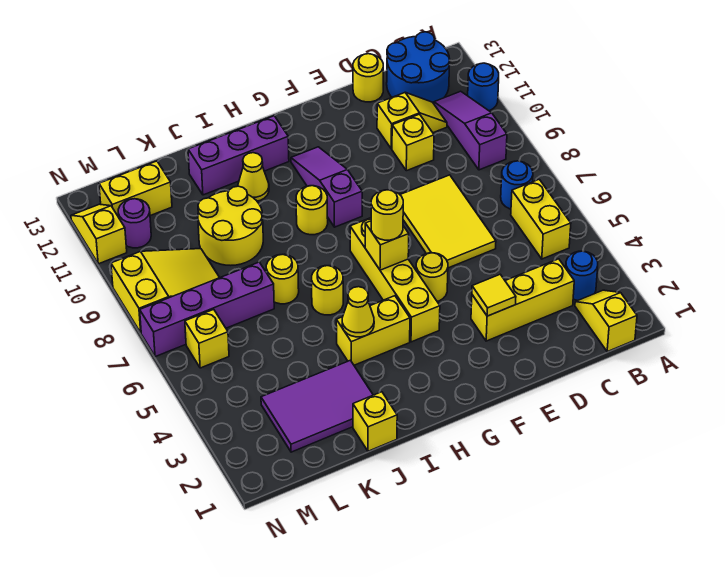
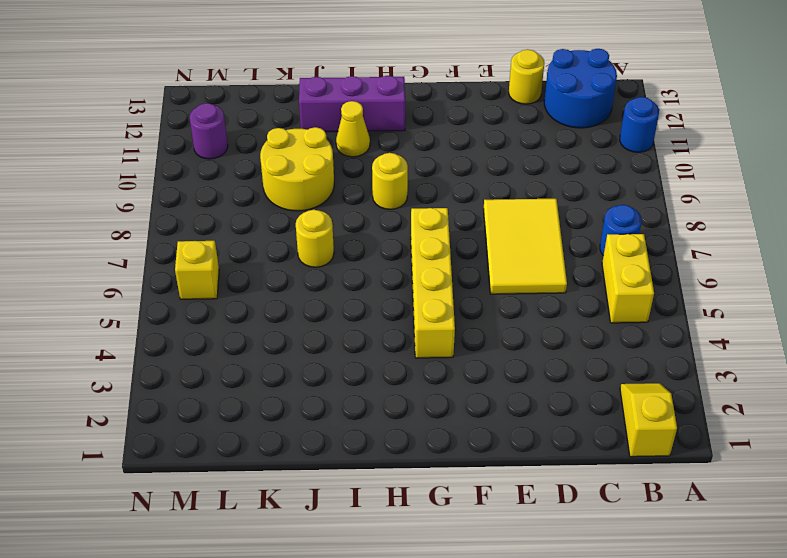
none -> blue round brick B3 level 1
none -> purple slope B9:B11 level 1 top 9
none -> yellow brick C3:E3 level 1
none -> yellow slope C11:D11 level 1 top D

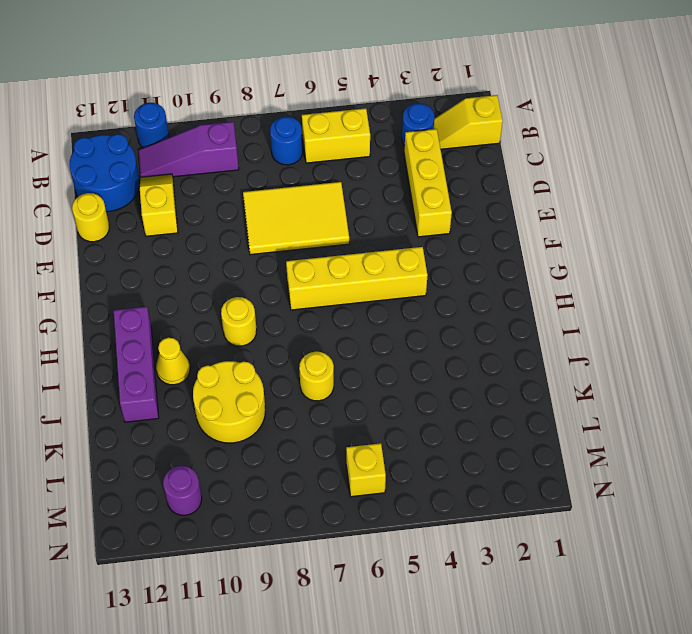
none -> yellow brick D10 level 1
none -> yellow round brick F5 level 1
none -> purple slope G9:G11 level 1 top 9
none -> yellow brick H4:I4 level 1

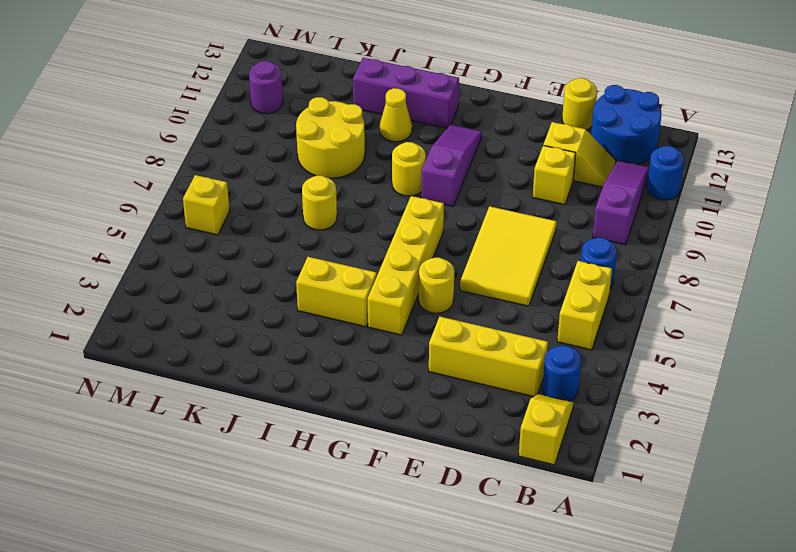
none -> yellow round brick I6 level 1
none -> yellow brick J1 level 1
none -> purple tile J2:L3 level 1
none -> purple brick K7:N7 level 1

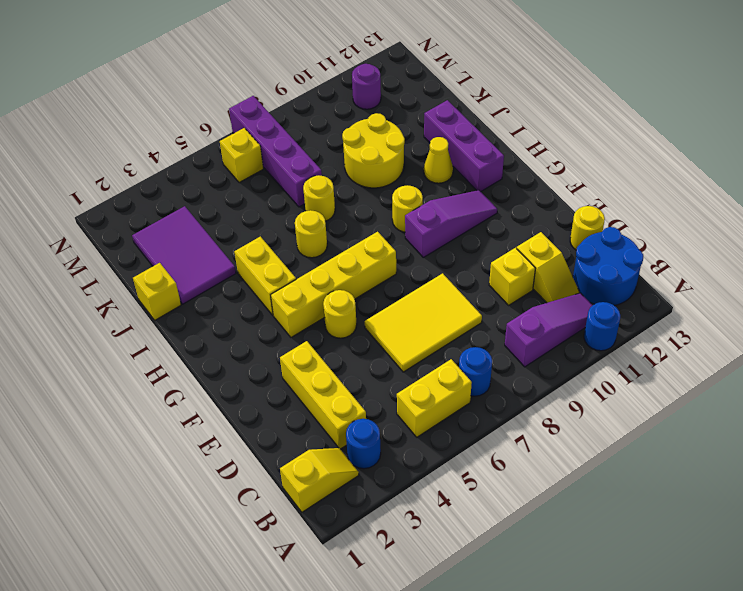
none -> yellow slope L8:N9 level 1 top N
none -> yellow brick L12:M12 level 1
none -> yellow slope N11:N12 level 1 top 11
none -> yellow tile E3 level 2

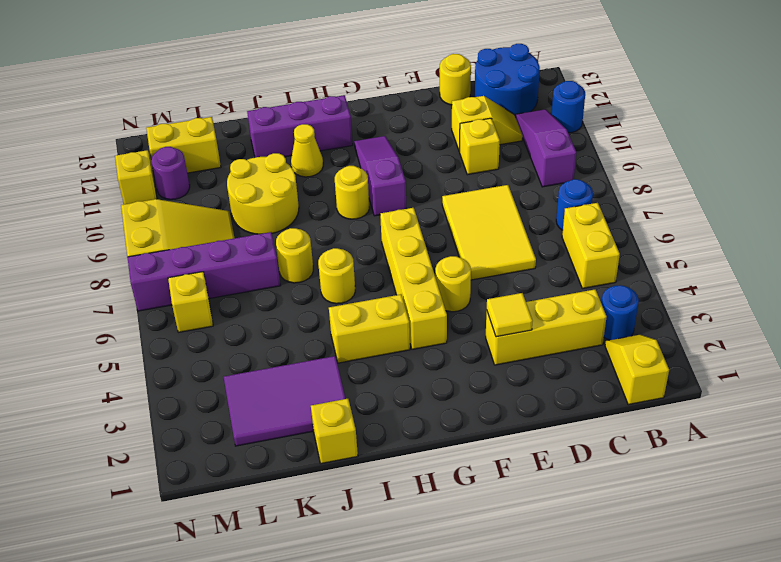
none -> yellow brick G6 level 2
none -> yellow cone I4 level 2
none -> yellow round brick G6 level 3

